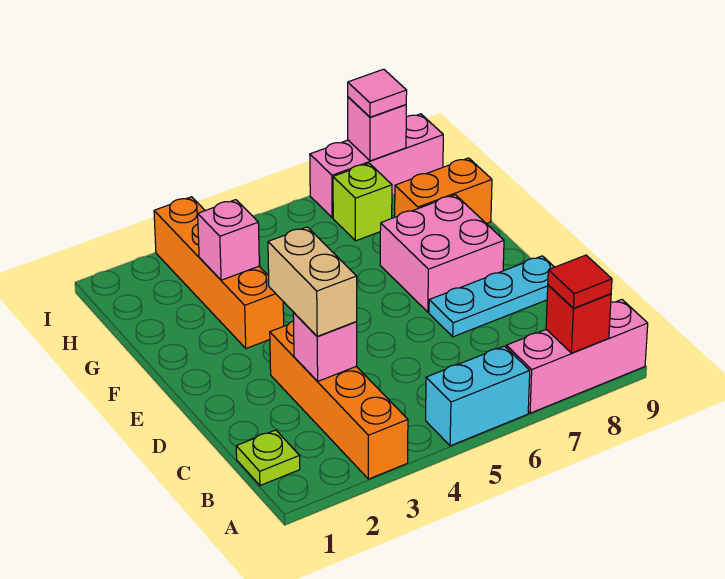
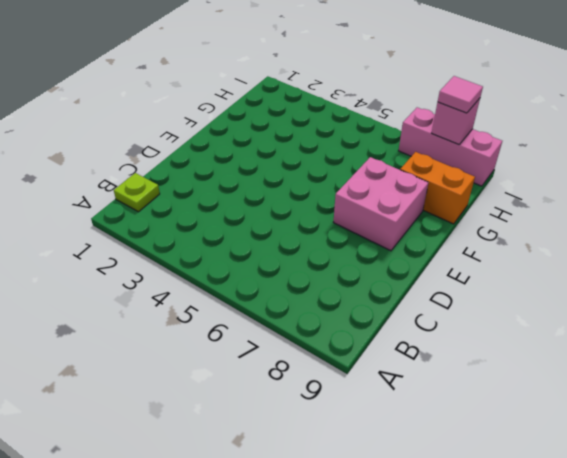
none -> orange brick A3:D3 level 1
none -> cyan brick A5:A6 level 1
none -> pink brick A7:A9 level 1

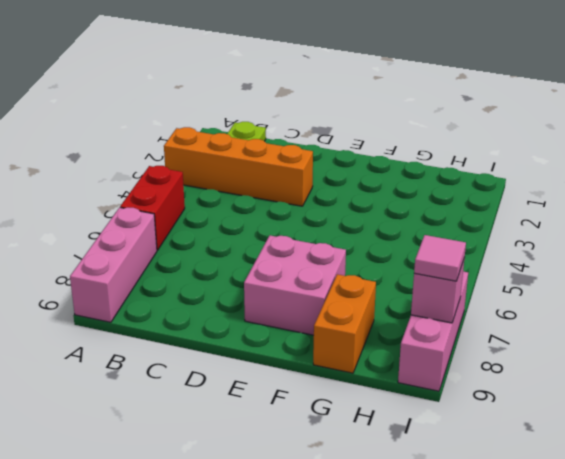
red brick A5:A6 level 1 -> cyan brick A5:A6 level 1
none -> cyan plate D7:D9 level 1
none -> orange brick F3:I3 level 1
none -> lime brick H7 level 1

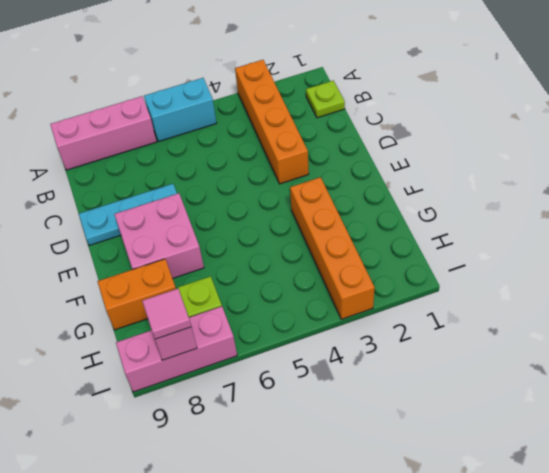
none -> red brick A8 level 2
none -> pink brick C3 level 2
none -> pink brick G3 level 2

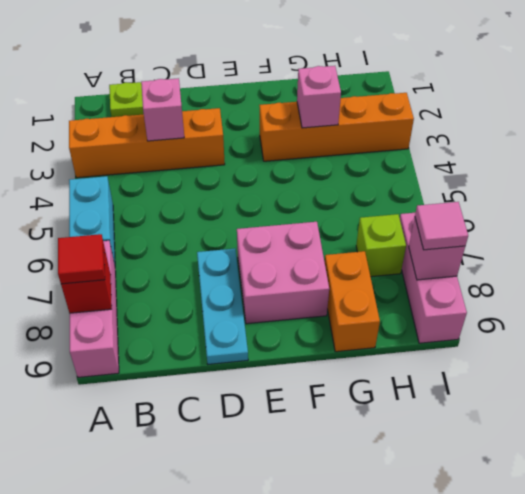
none -> tan brick C3:D3 level 3

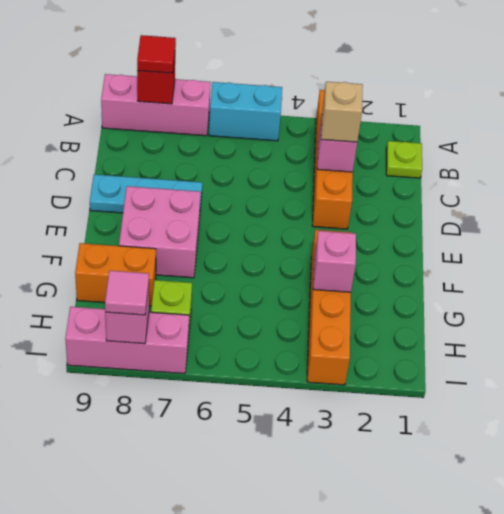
tan brick C3 level 3 -> tan brick C3:D3 level 3

